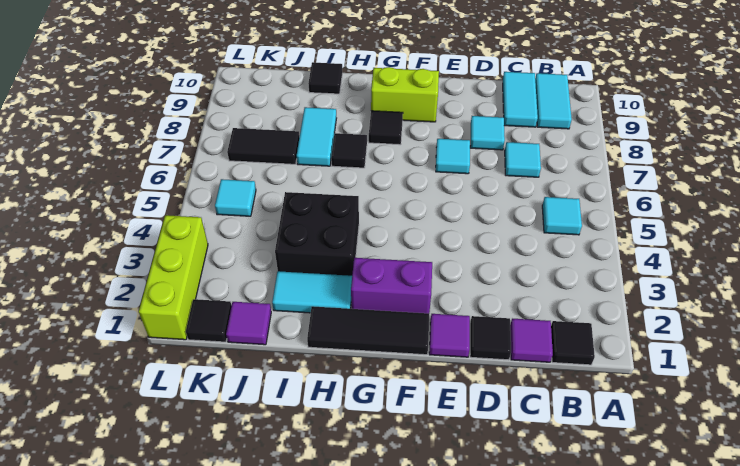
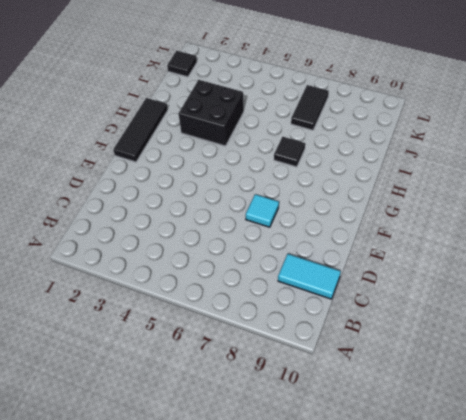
none -> black tile B1 level 1
none -> cyan tile B5 level 1
none -> cyan tile B9:B10 level 1

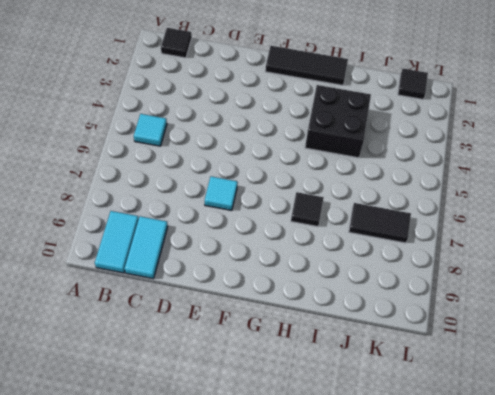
none -> purple tile C1 level 1
none -> cyan tile C7 level 1
none -> black tile D1 level 1

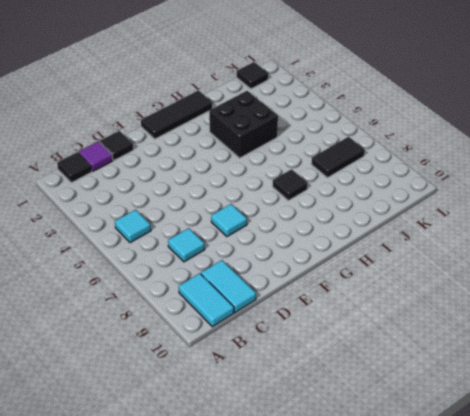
none -> cyan tile D8 level 1
none -> purple tile E1 level 1
none -> purple brick F2:G2 level 1

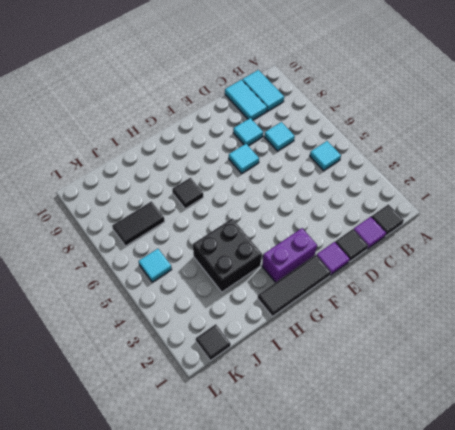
none -> lime brick F9:G9 level 1
none -> black tile G8 level 1
none -> cyan tile H2:I2 level 1

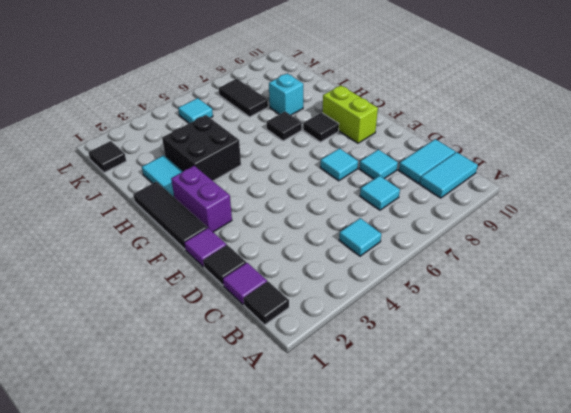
cyan brick I8 level 1 -> cyan tile I7:I8 level 1
none -> black tile I10 level 1
none -> purple tile J1 level 1
none -> lime brick L1:L3 level 1

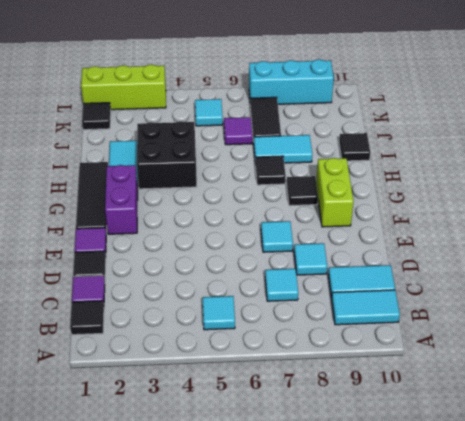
purple tile J6 level 1 -> purple tile J1 level 1
cyan brick L7:L9 level 1 -> none

